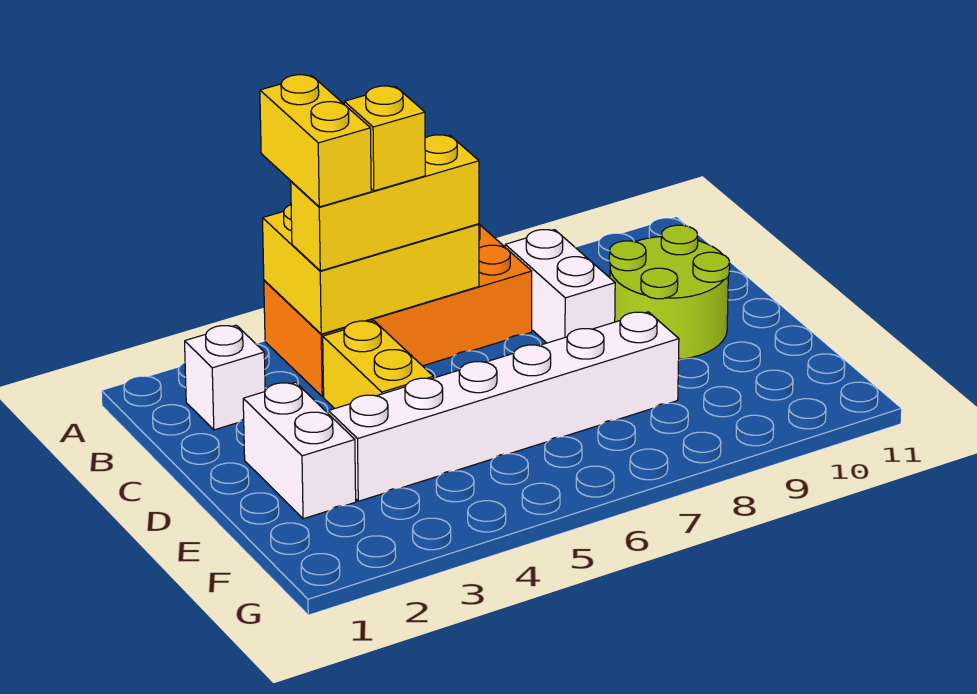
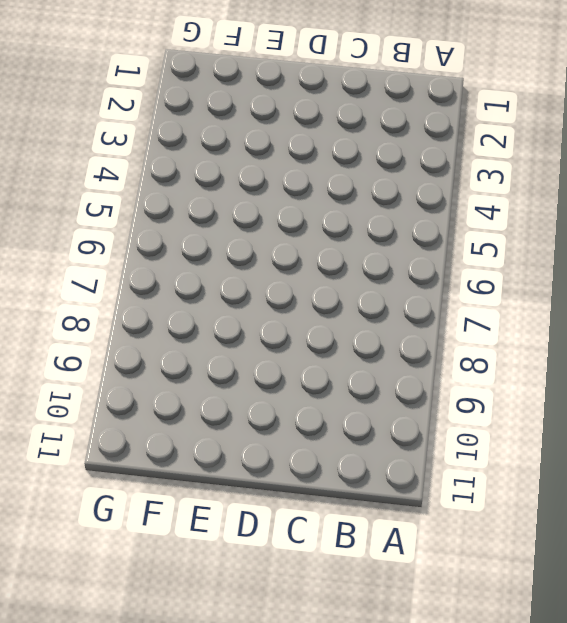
none -> orange brick A4:B7 level 1
none -> white brick B2 level 1

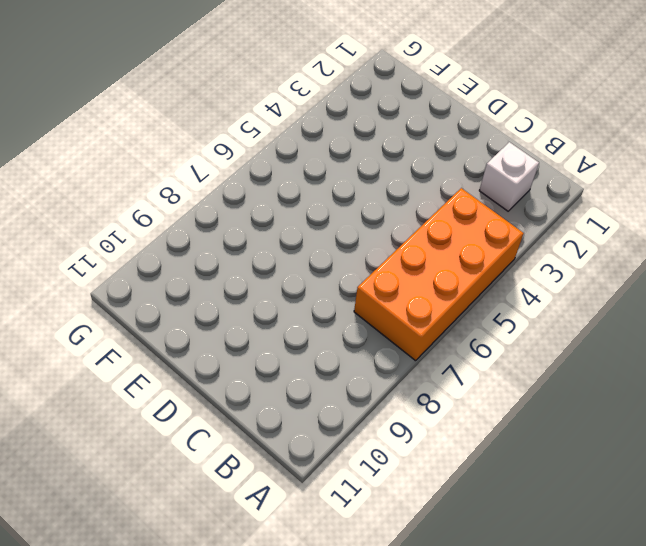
none -> white brick B8:C8 level 1
none -> yellow brick C4:D4 level 1

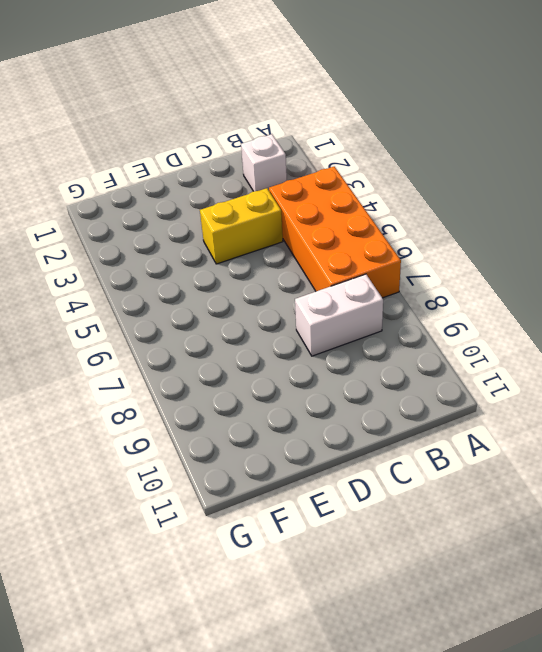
none -> lime round brick C9:D10 level 1
none -> white brick D2:E2 level 1

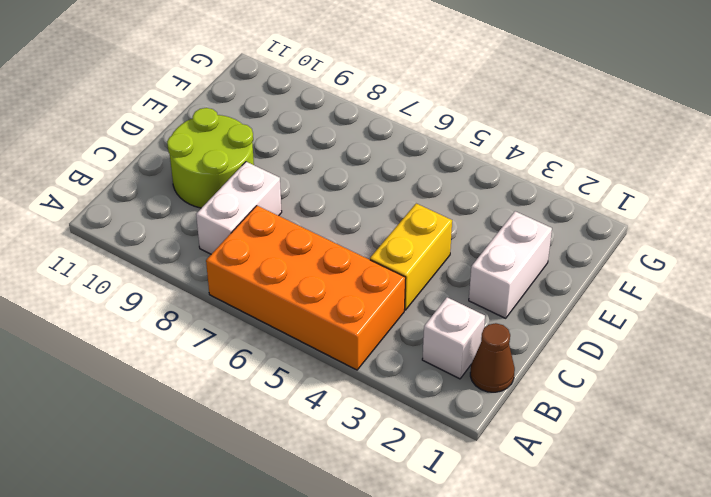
brown cone B1 level 1 -> none
none -> white brick E3:E8 level 1
none -> yellow brick A4:B6 level 2

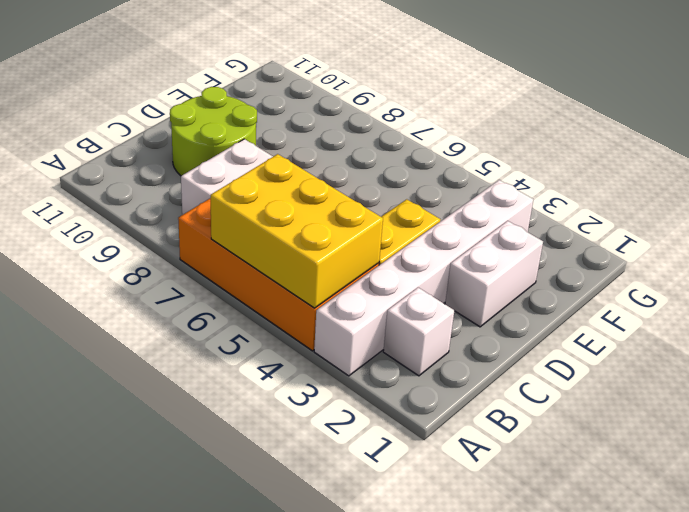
white brick A3:F3 level 1 -> white brick E3:E8 level 1
none -> yellow brick B4:B6 level 3
none -> yellow brick A4:B4 level 4

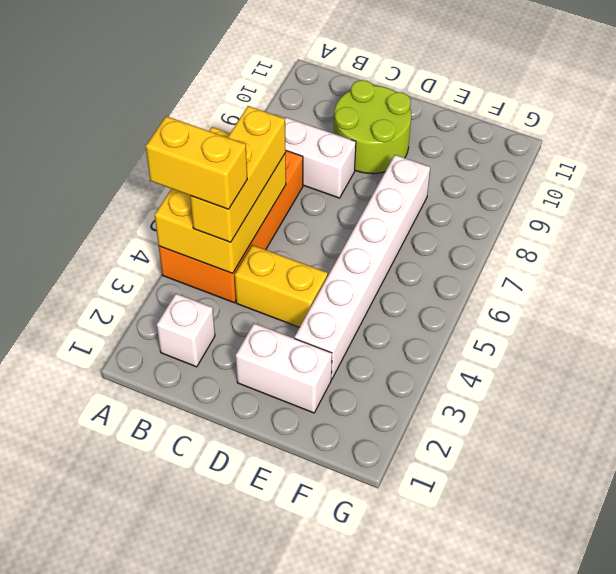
none -> yellow brick B5 level 4

